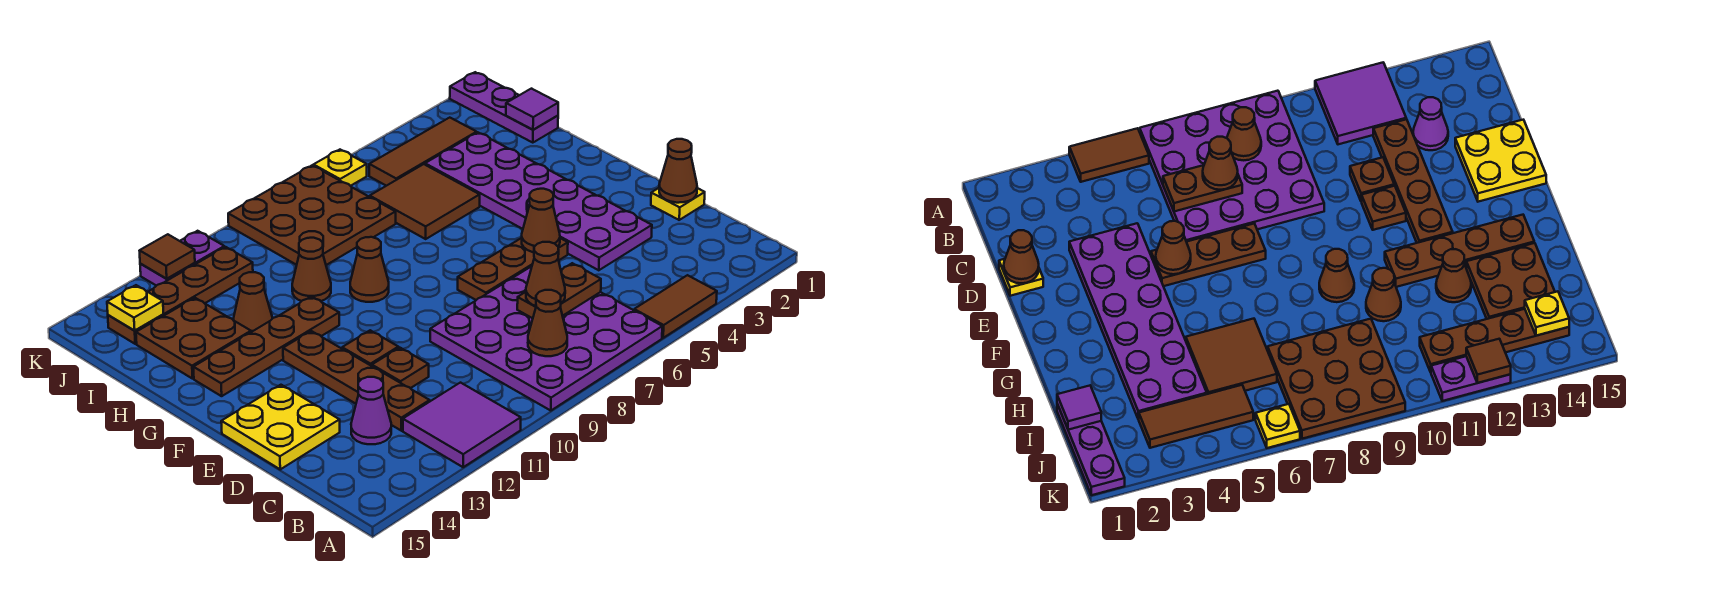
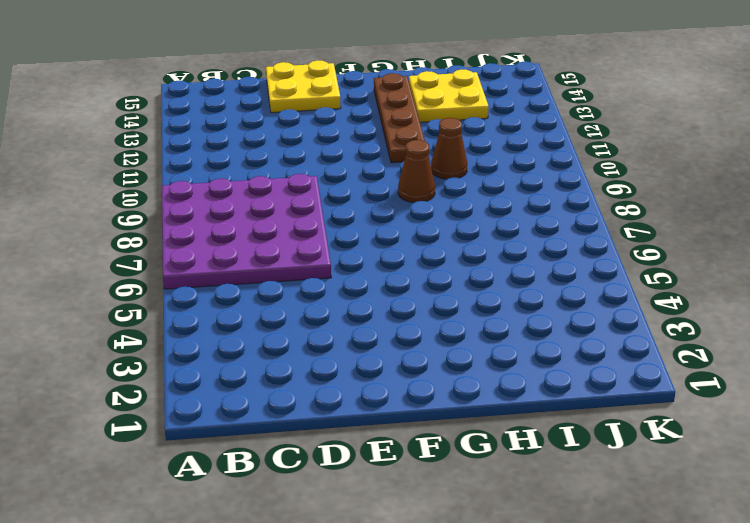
yellow plate H13:I14 level 1 -> brown plate H13:I14 level 1
none -> brown tile A4:A5 level 1
none -> purple tile A11:B12 level 1
none -> brown plate C12:F12 level 1
none -> purple cone C13 level 1

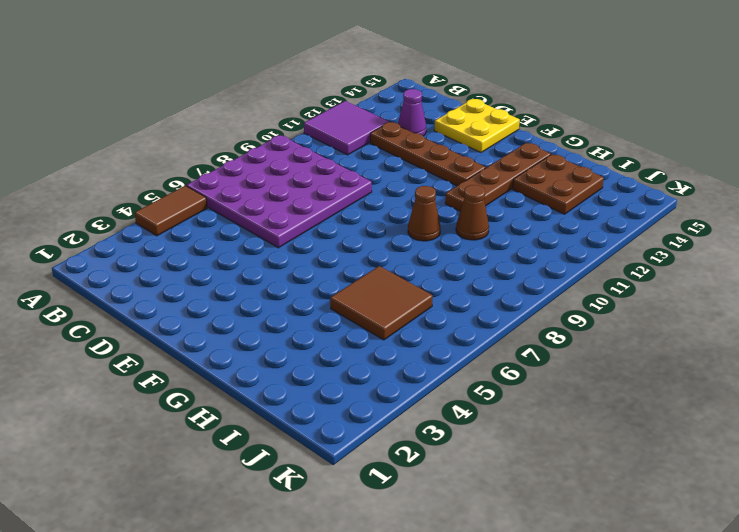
none -> yellow plate D1 level 1
none -> purple plate D3:I4 level 1
none -> brown plate D11 level 1
none -> brown plate E5:E7 level 1

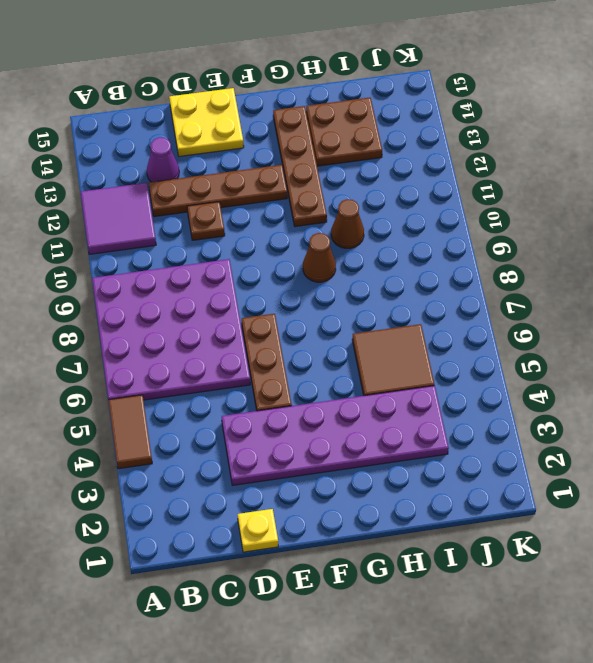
none -> brown plate E11 level 1
none -> brown cone H12 level 1
none -> purple plate I1:K1 level 1
none -> brown plate I7:K9 level 1

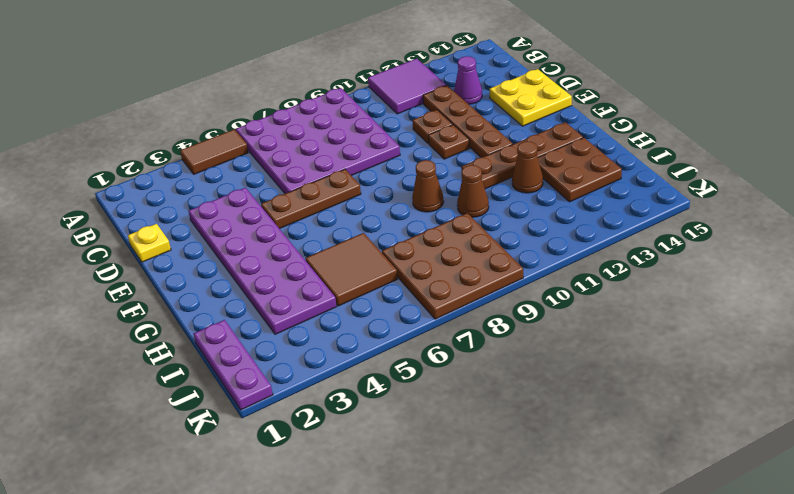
none -> brown tile J3:J5 level 1
none -> brown plate J11:J14 level 1
none -> yellow plate K6 level 1
none -> purple plate K11:K12 level 1

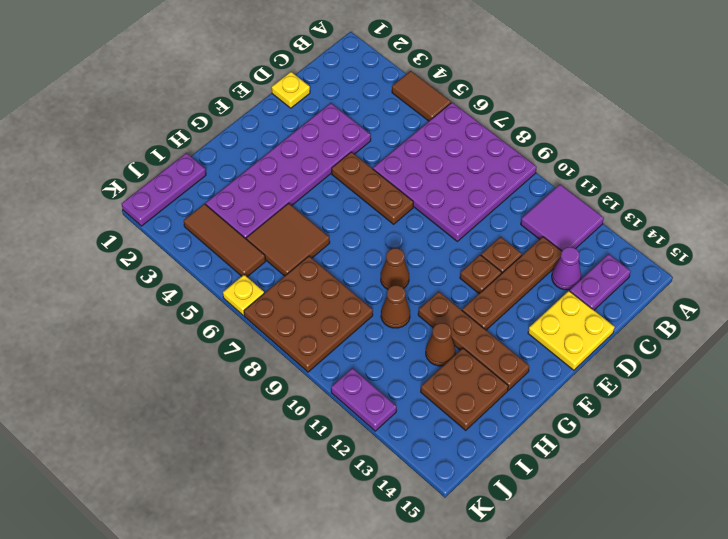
purple plate B14:C14 level 1 -> none
none -> brown plate J11:J14 level 1
none -> brown cone B8 level 2
none -> brown plate C6:C7 level 2
none -> brown cone D1 level 2

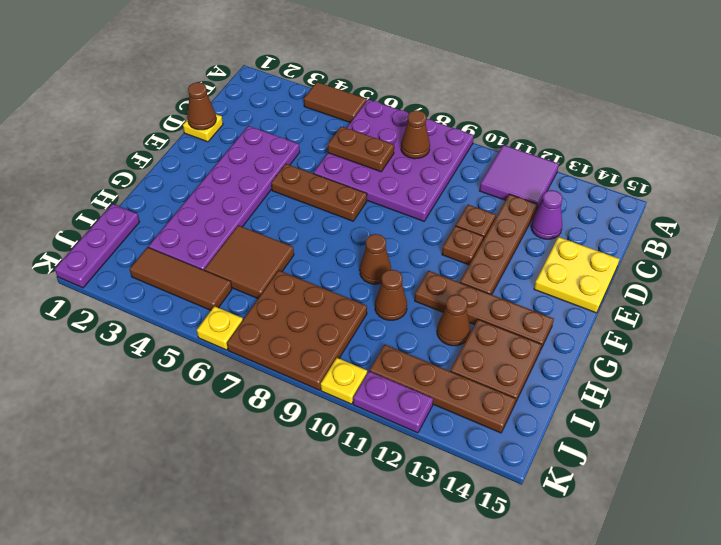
yellow plate K10 level 1 -> yellow plate J14 level 2
none -> brown cone E5 level 2
none -> purple tile I1 level 2
none -> brown tile K12 level 2
none -> brown cone C7 level 3

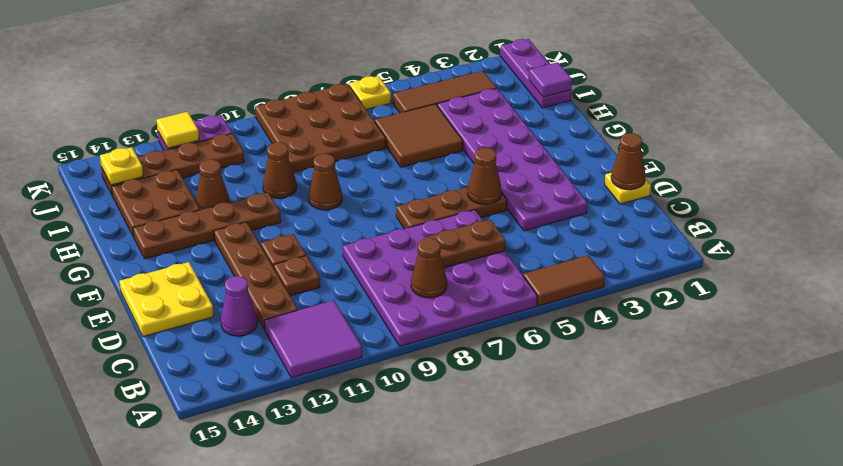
yellow tile K12 level 2 -> brown tile K12 level 2
none -> brown cone C7 level 3

